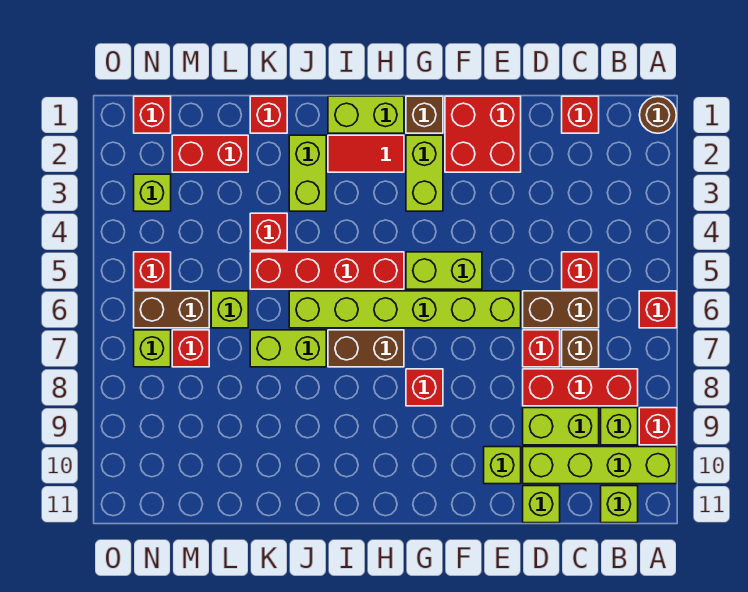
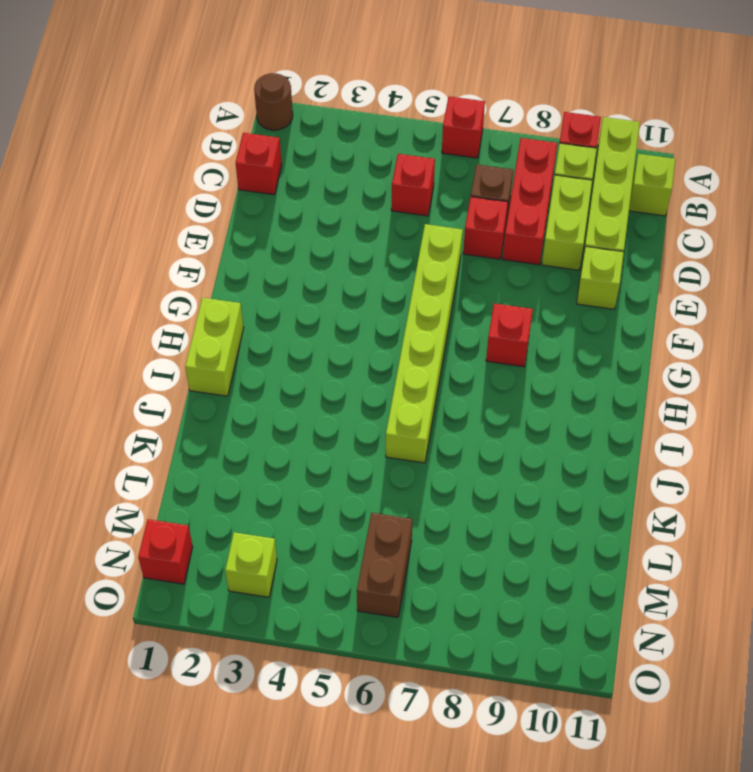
none -> brown brick C6:D6 level 1
none -> lime brick D11 level 1
none -> red brick E1:F2 level 1
none -> lime brick F5:G5 level 1

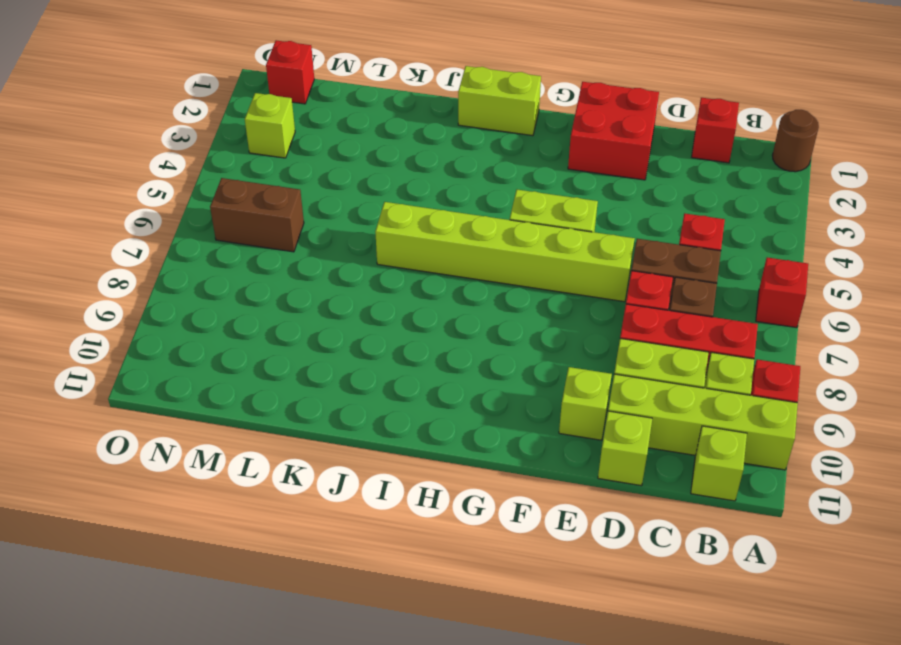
none -> brown brick G1 level 1
none -> lime brick G2:G3 level 1
none -> red brick G8 level 1
none -> red tile H2:I2 level 1

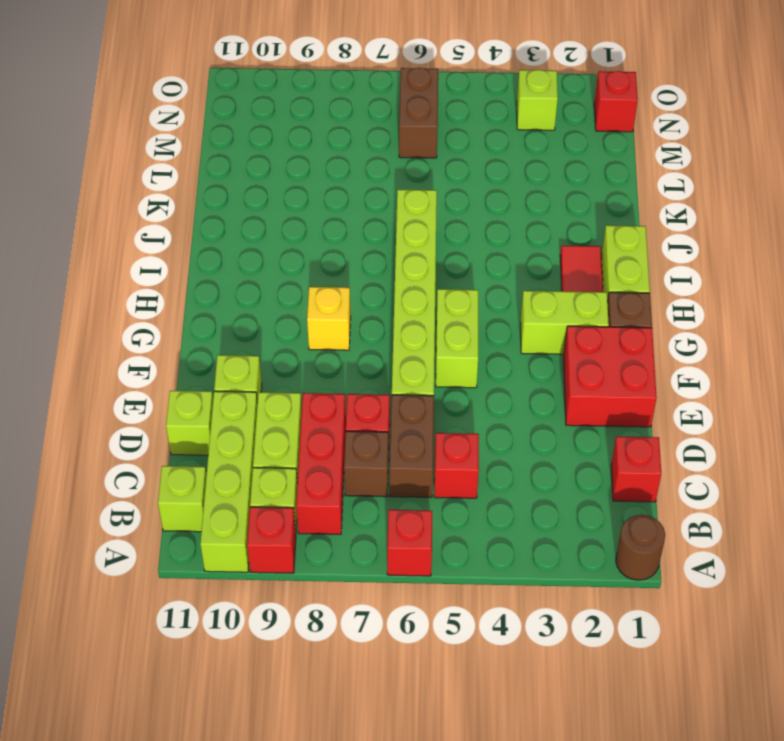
yellow brick G8 level 1 -> red brick G8 level 1
none -> red brick H5:K5 level 1
none -> brown brick H7:I7 level 1
none -> lime brick J2:J3 level 1
none -> lime brick J7:K7 level 1

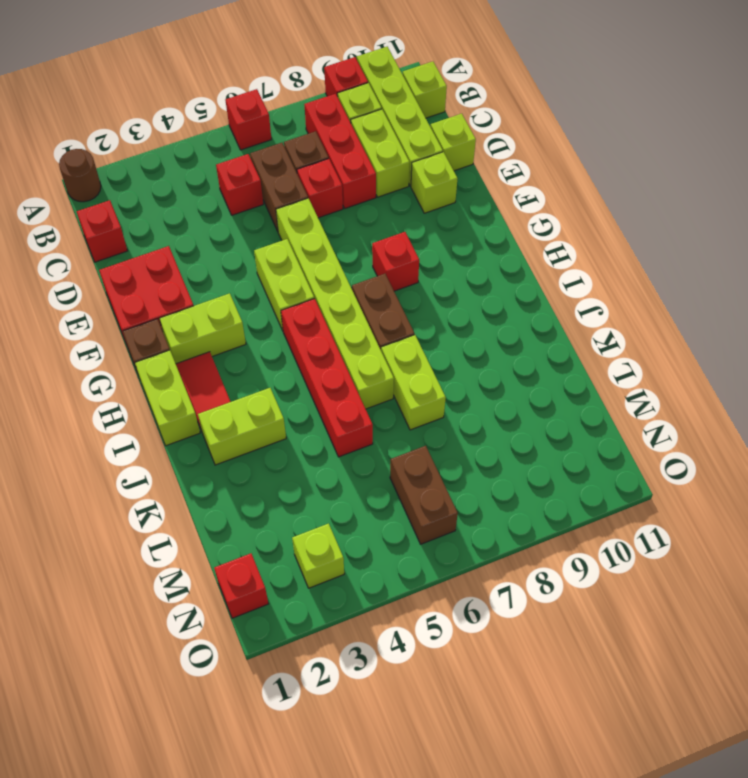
none -> red brick K1 level 1
none -> red brick K4 level 1
none -> red brick L2:M2 level 1
none -> lime brick L6 level 1

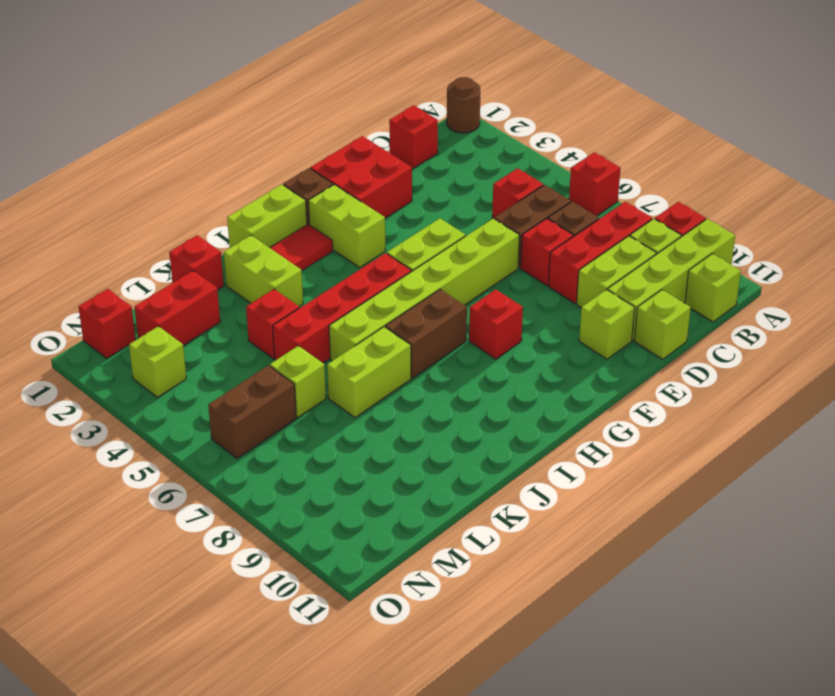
none -> red brick M7 level 1
none -> red brick N5 level 1
none -> lime brick N7 level 1

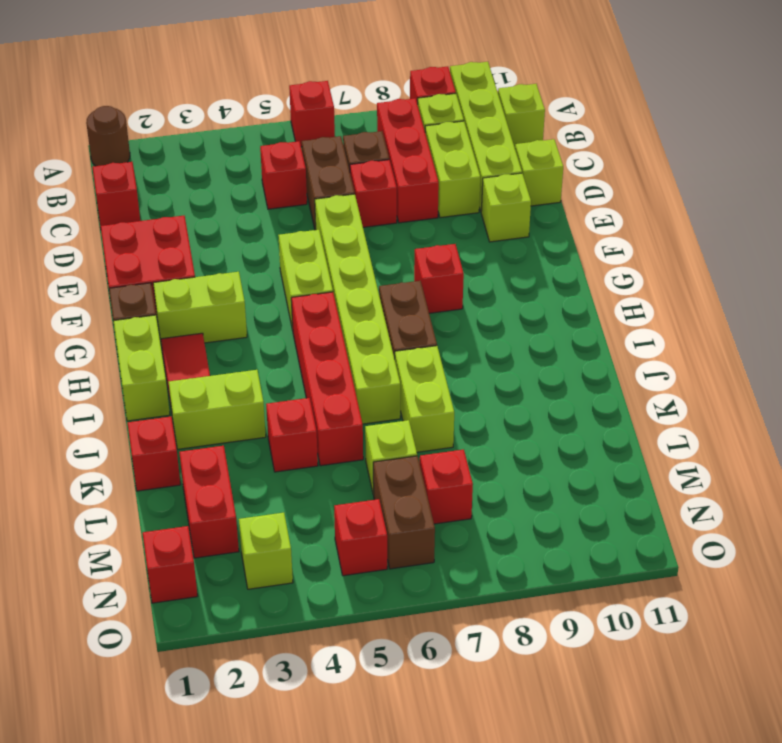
none -> lime brick N7 level 1

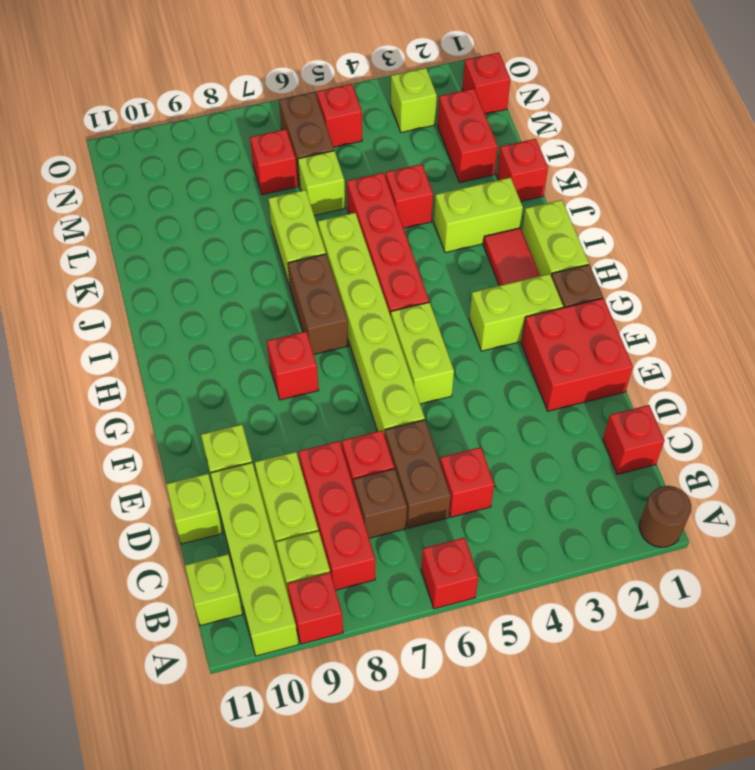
none -> lime brick N7 level 1

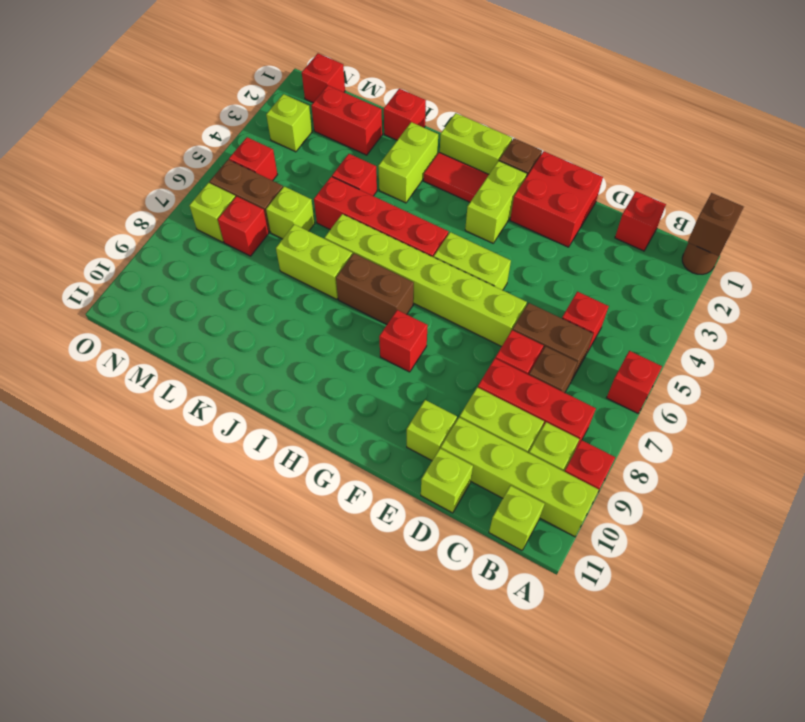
brown brick A1 level 2 -> none

